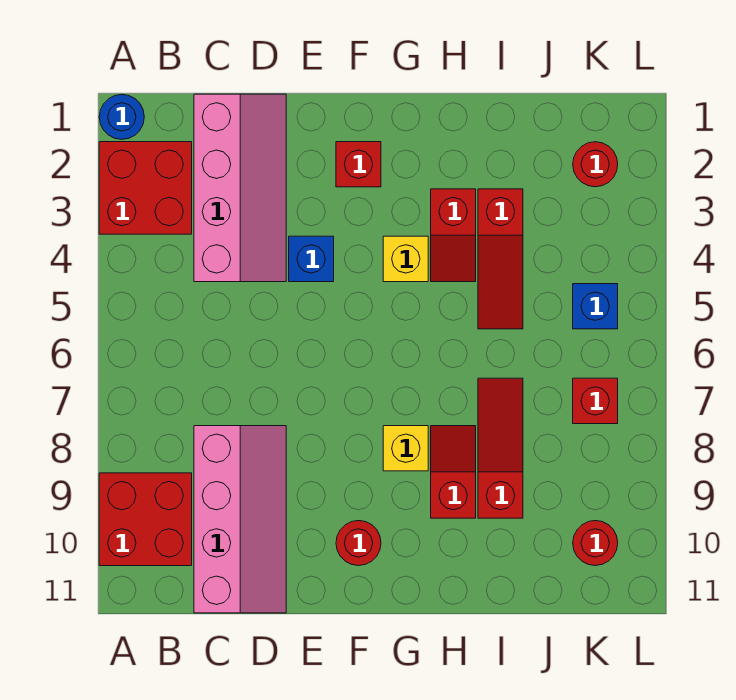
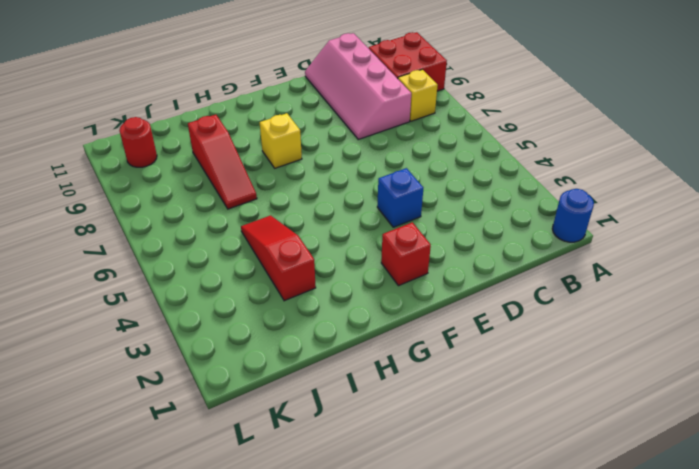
yellow brick B8 level 1 -> yellow brick G4 level 1
none -> red brick A2:B3 level 1
none -> pink slope C1:D4 level 1 top C
none -> red round brick F10 level 1

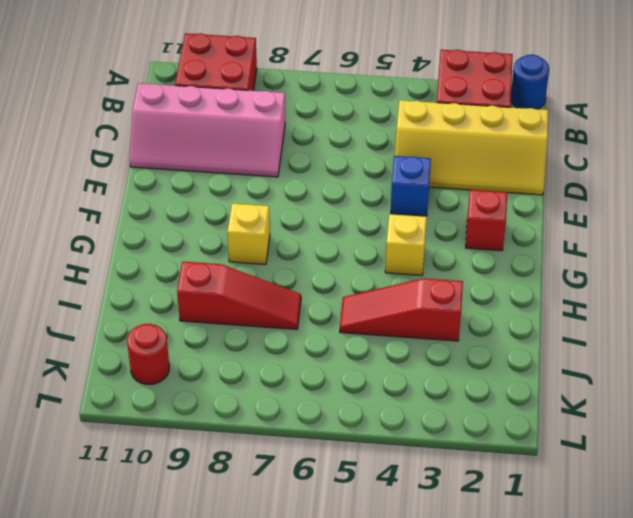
yellow slope C1:D4 level 1 top C -> pink slope C1:D4 level 1 top C
none -> red round brick F10 level 1
none -> red slope H3:H4 level 1 top 3
none -> red slope H8:H9 level 1 top 9

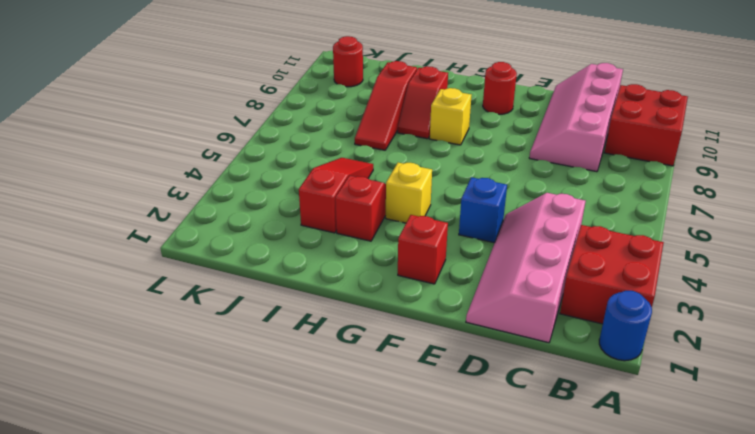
none -> red round brick K2 level 1
none -> blue brick K5 level 1
none -> red brick K7 level 1

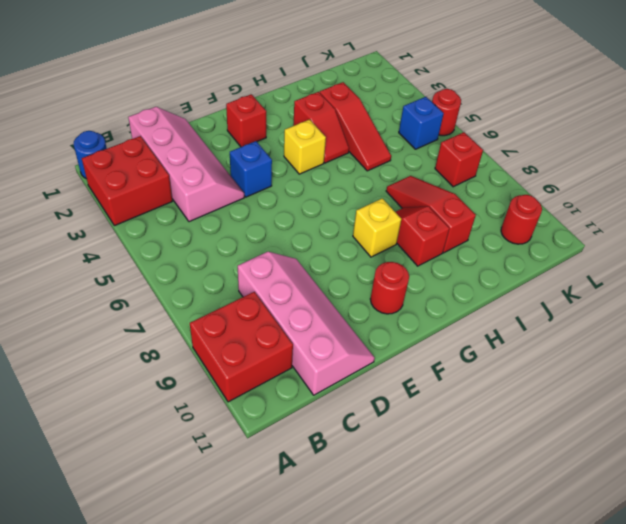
red round brick L5 level 1 -> red round brick K2 level 1

